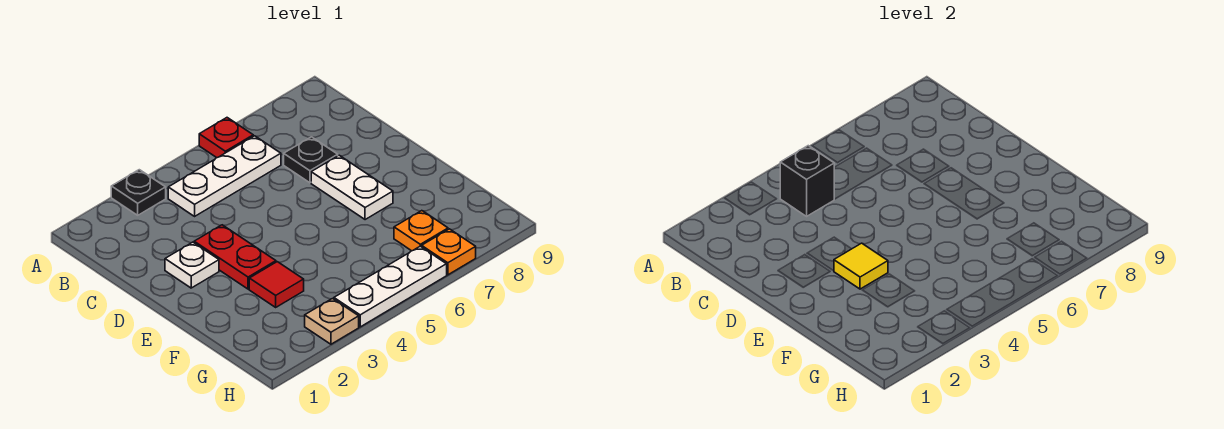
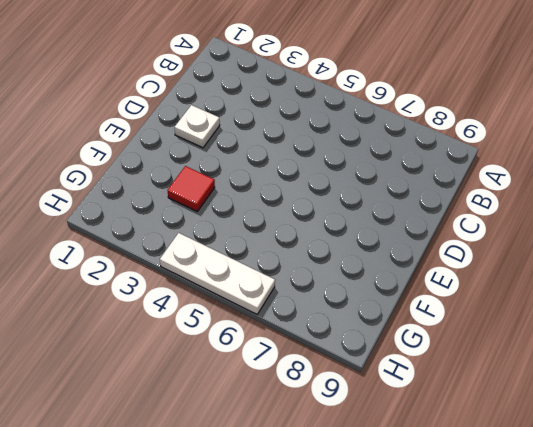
none -> black plate A3 level 1
none -> red plate A6 level 1
none -> white plate B4:B6 level 1

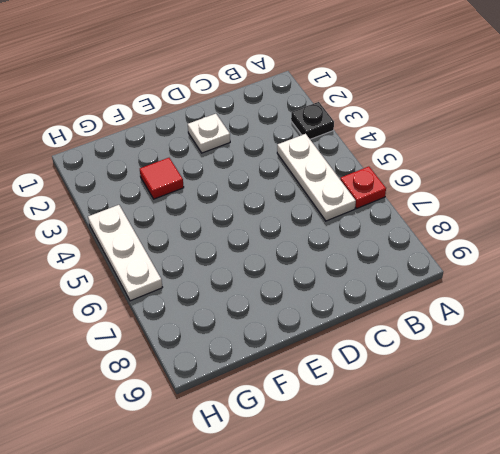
none -> black plate C7 level 1
none -> red plate D3:E3 level 1
none -> white plate D7:E7 level 1

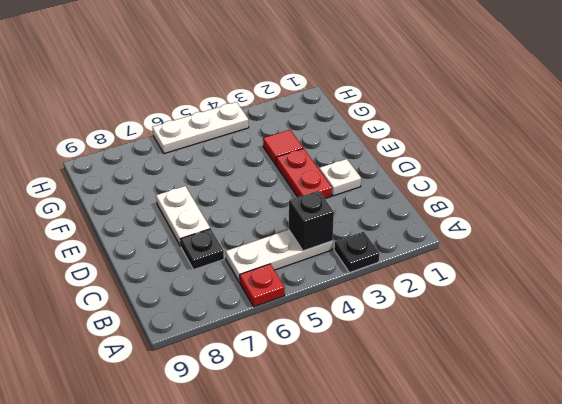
none -> orange plate G7 level 1
none -> tan plate H3 level 1
none -> orange plate H7 level 1

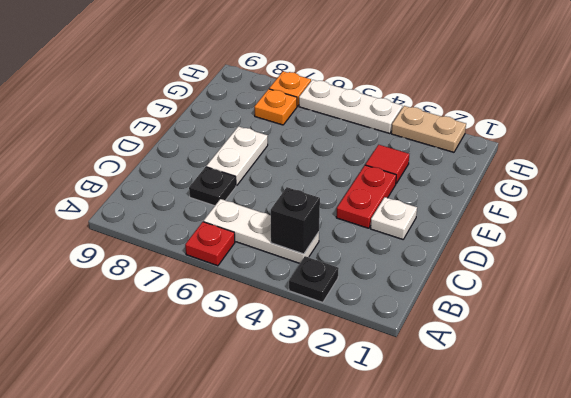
tan plate H2:H3 level 1 -> tan plate H3 level 1
none -> yellow tile E3 level 2

